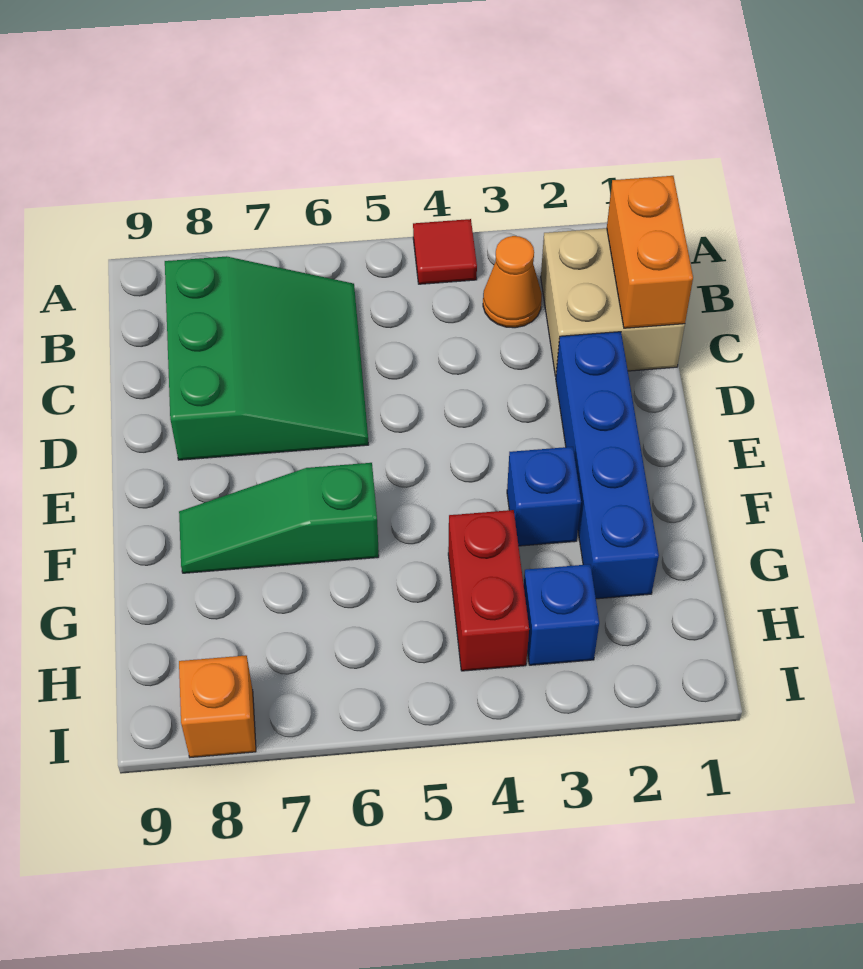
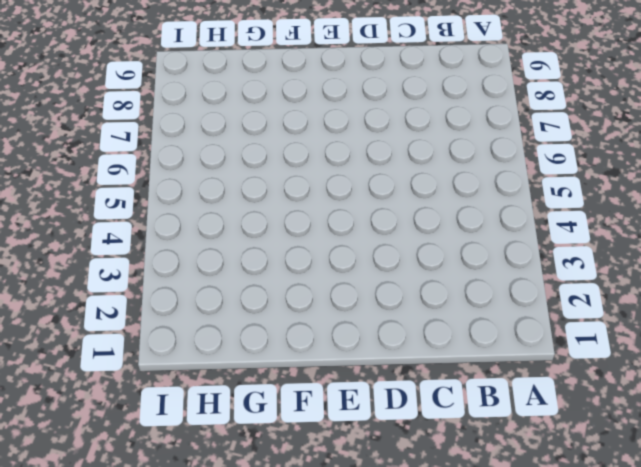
none -> red tile A4 level 1
none -> tan brick B1:C2 level 1

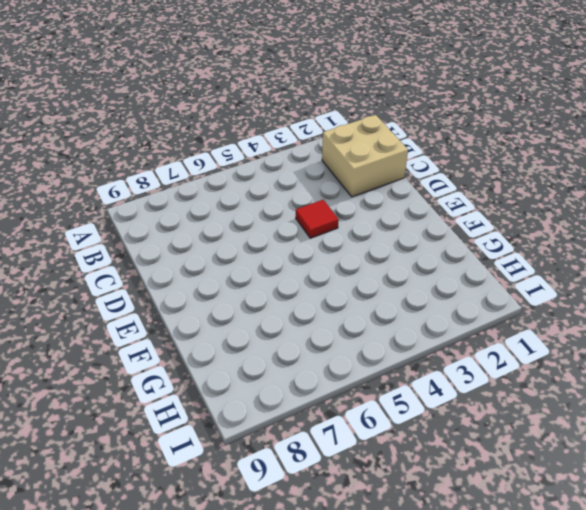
red tile D4 level 1 -> red tile A4 level 1
none -> orange cone B3 level 1
none -> green slope B6:D8 level 1 top 8

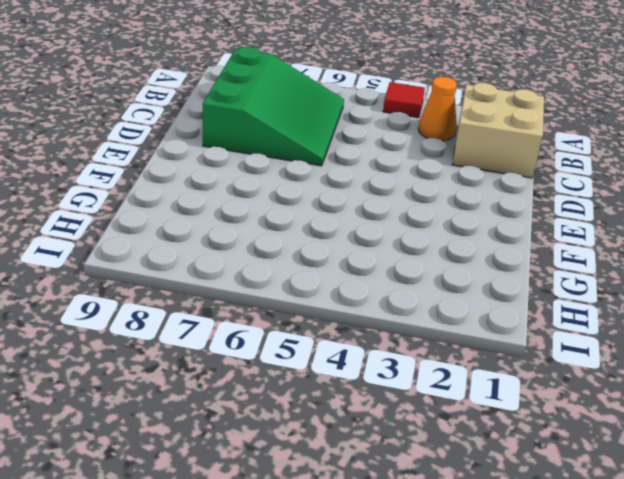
none -> blue brick D2:G2 level 1
none -> blue brick F3 level 1

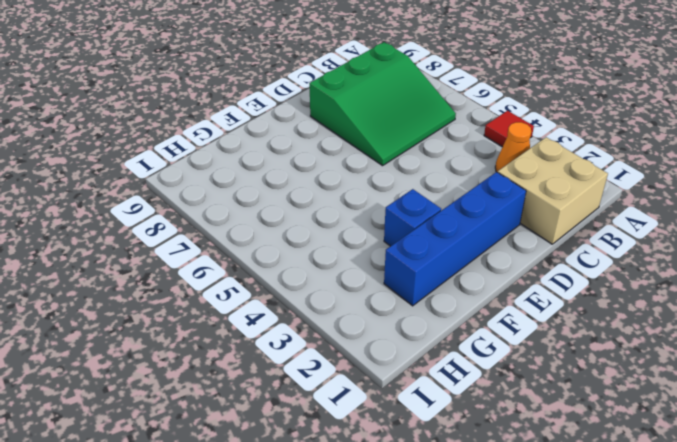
none -> green slope F6:F8 level 1 top 6
none -> red brick G4:H4 level 1

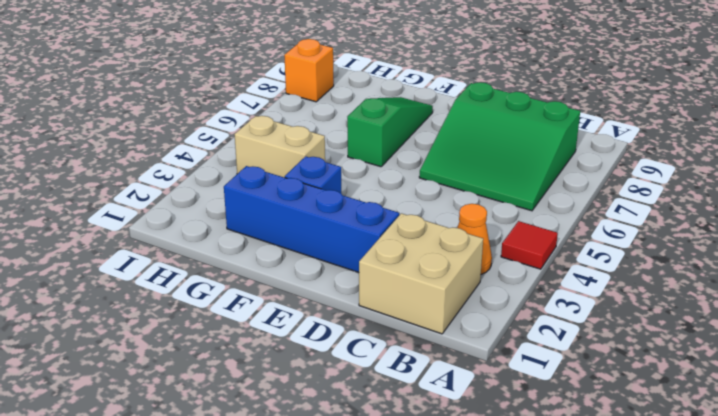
tan brick G4:H4 level 1 -> red brick G4:H4 level 1
none -> blue brick H3 level 1
none -> orange brick B1:C1 level 2

